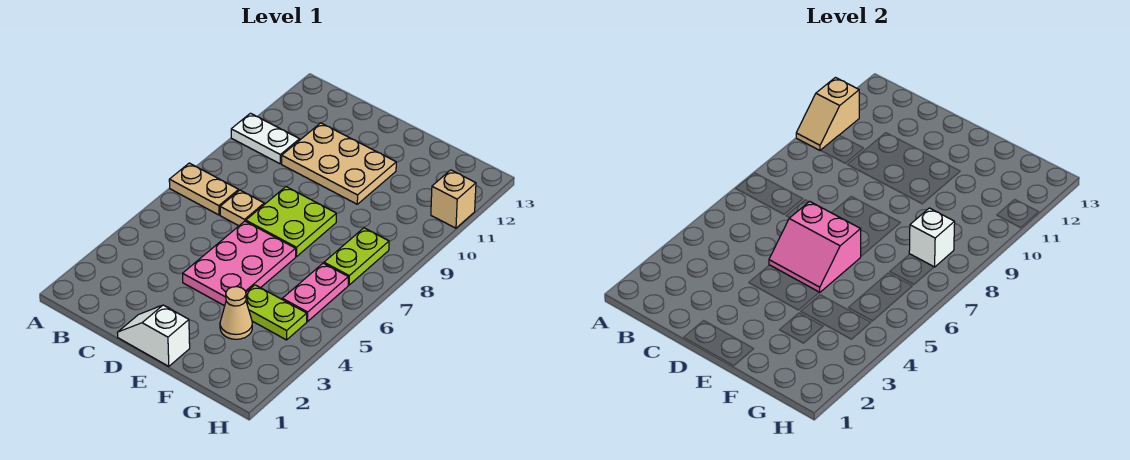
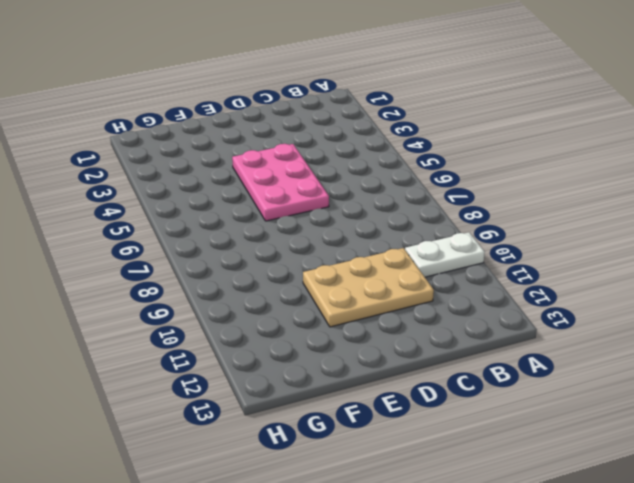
none -> tan plate A7:B7 level 1
none -> tan plate C7 level 1
none -> white slope D1:E1 level 1 top E

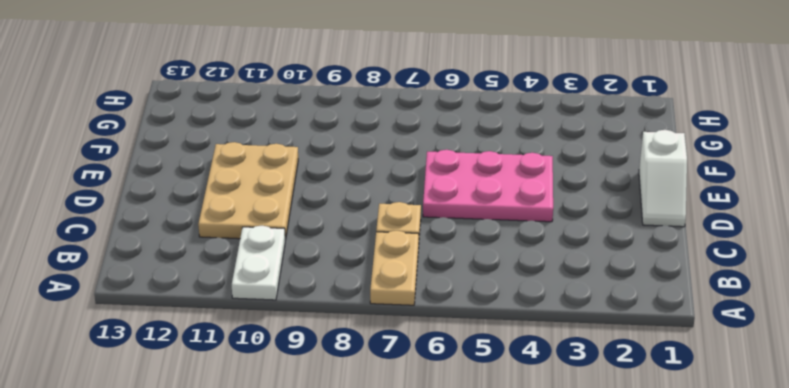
none -> lime plate D7:E8 level 1
none -> tan cone F3 level 1
none -> lime plate F4:G4 level 1

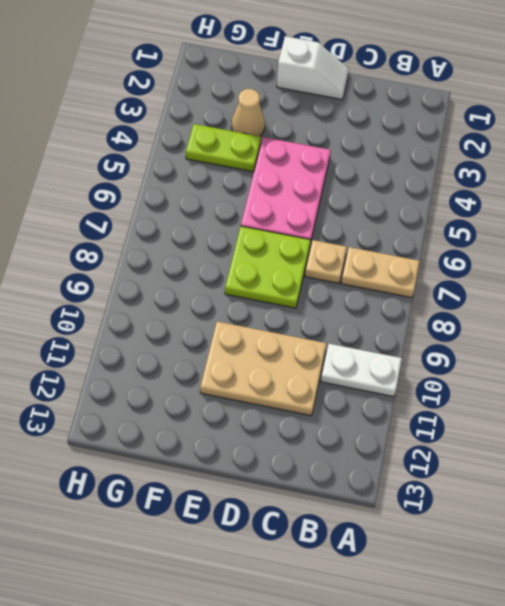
none -> pink plate G5:G6 level 1
none -> lime plate G7:G8 level 1
none -> tan brick H11 level 1

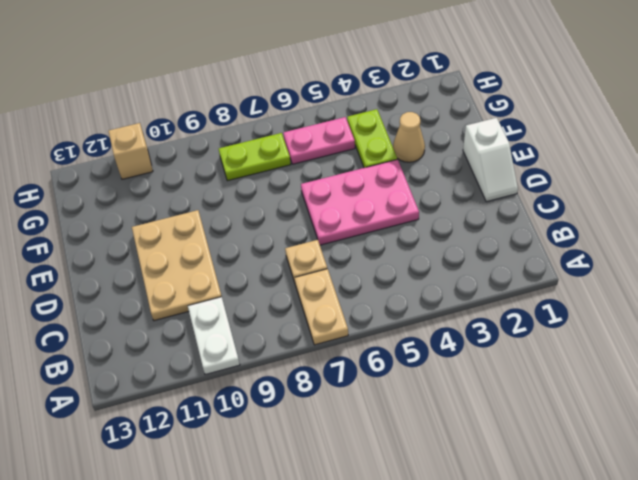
none -> lime plate D7:E8 level 1
none -> tan slope A10:A11 level 2 top 11
none -> pink slope D5:E6 level 2 top 6

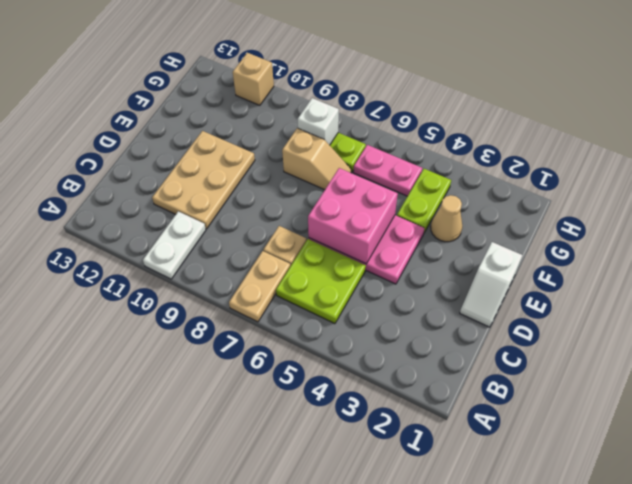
lime plate B5:C6 level 1 -> lime plate D7:E8 level 1
pink brick D5:E6 level 2 -> pink slope D5:E6 level 2 top 6
tan slope F7:F8 level 1 top 8 -> tan slope A10:A11 level 2 top 11

